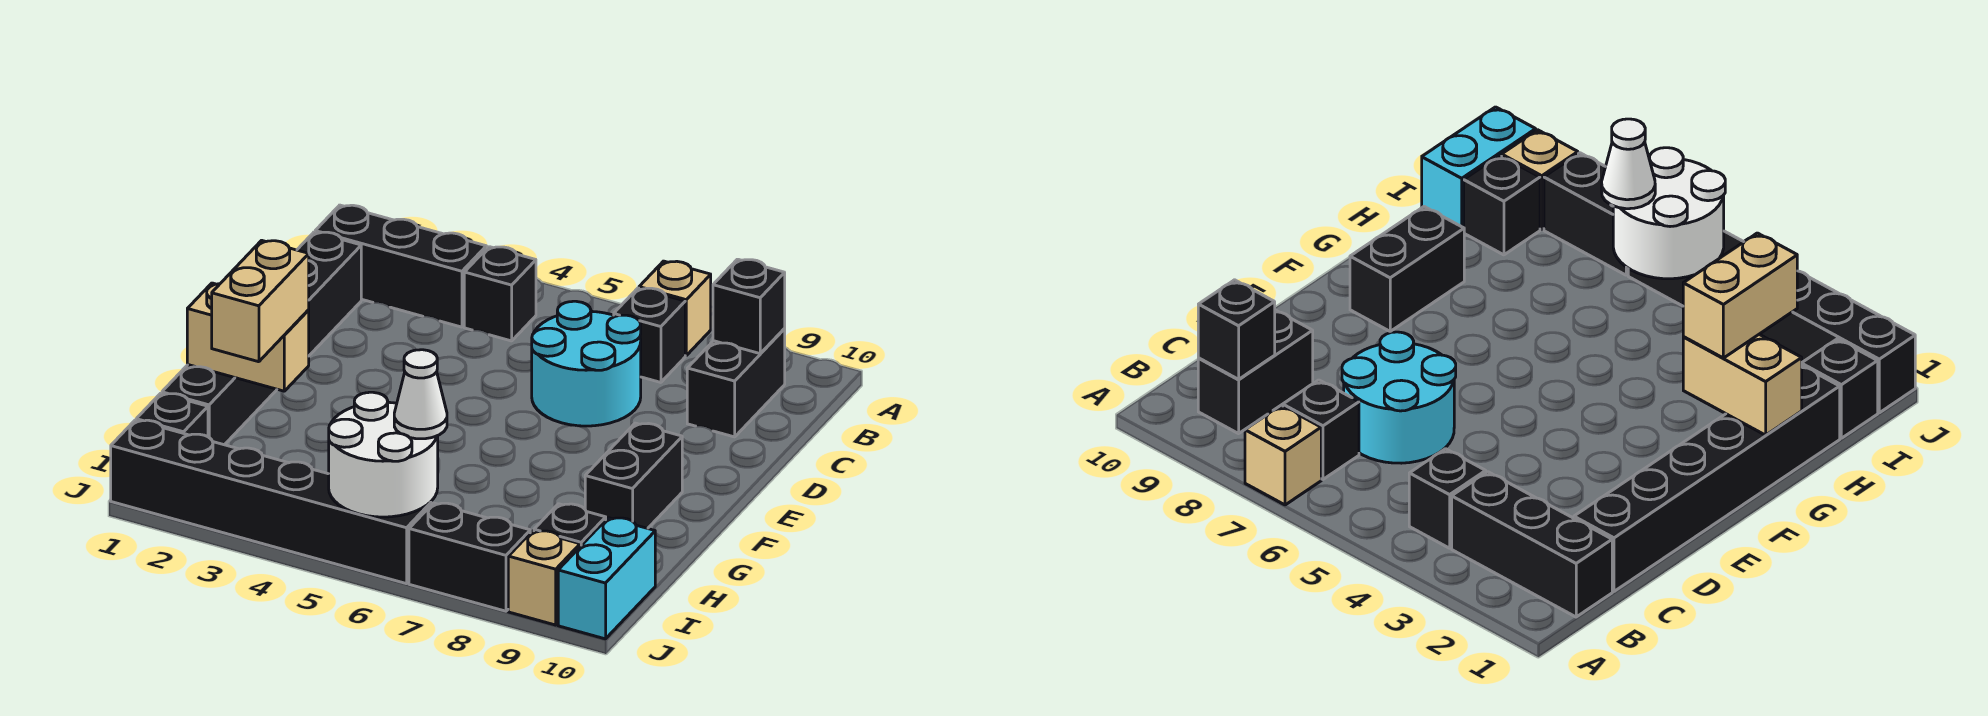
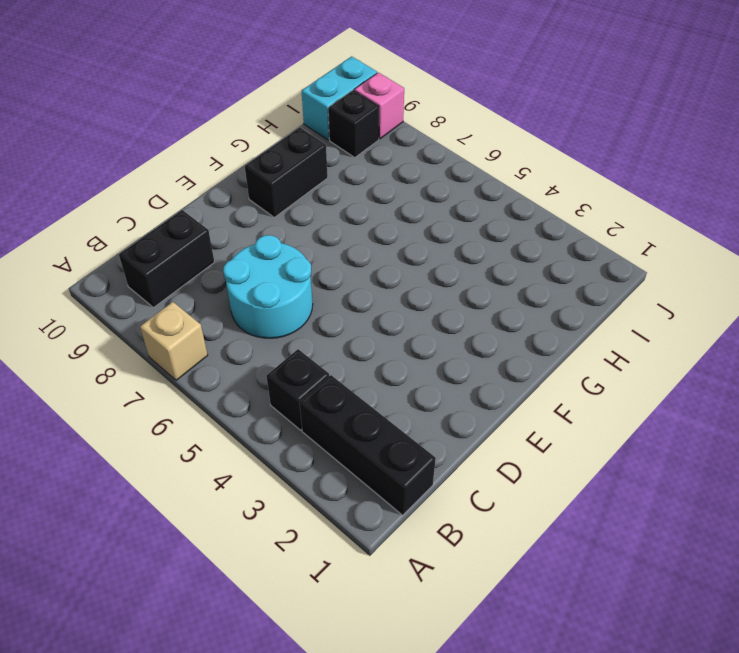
pink brick J9 level 1 -> tan brick J9 level 1
none -> black brick B7 level 1
none -> black brick C1:H1 level 1
none -> black brick I1 level 1

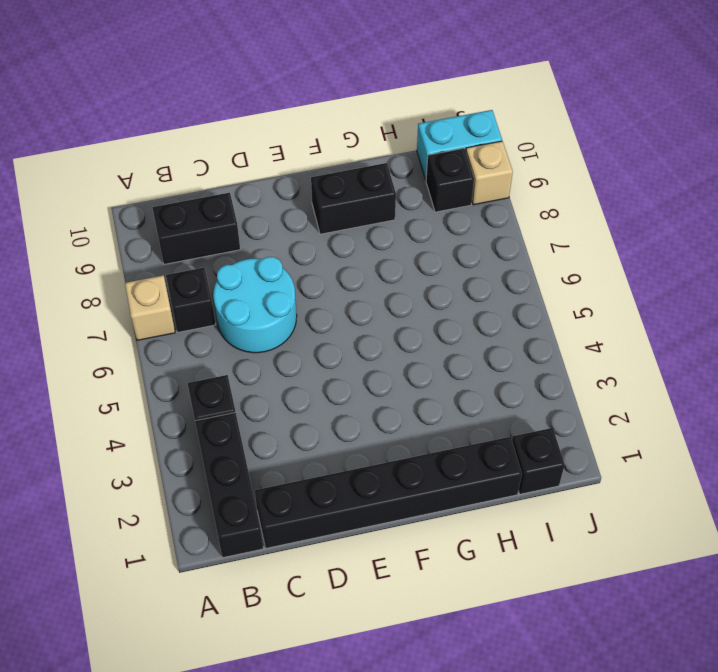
none -> black brick J1:J6 level 1
none -> black brick J7:J8 level 1
none -> black brick B9 level 2

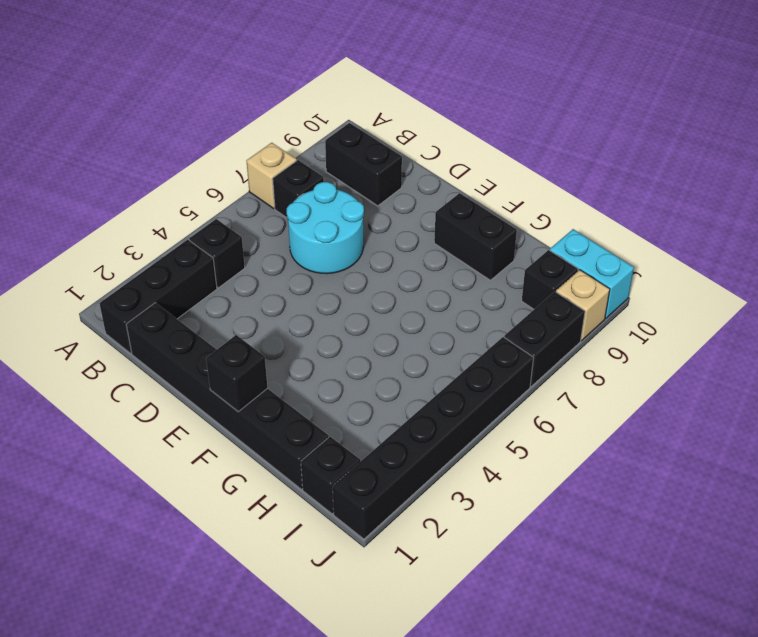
black brick F1 level 2 -> black brick B9 level 2
none -> tan brick G1:G2 level 2
none -> white round brick I5:J6 level 2
none -> tan brick G2:H2 level 3

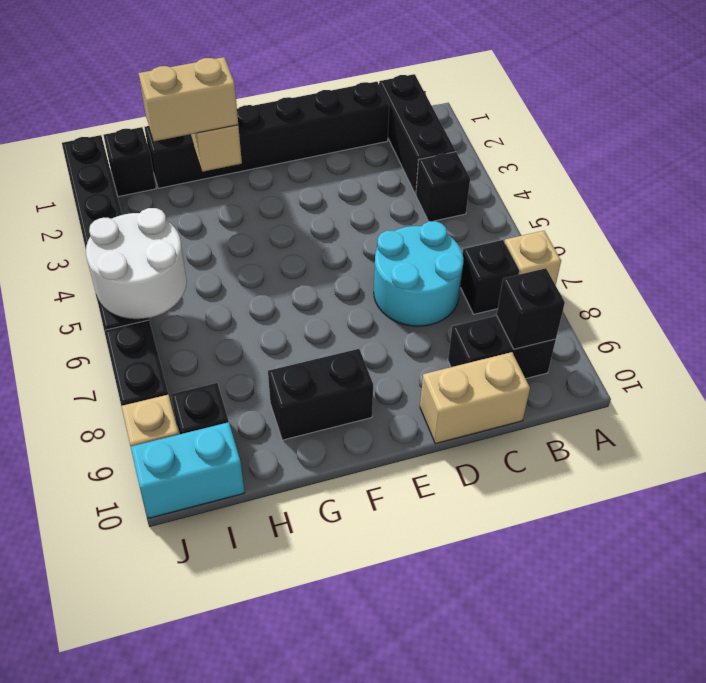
tan brick C10:D10 level 1 -> none
none -> white cone I6 level 3

